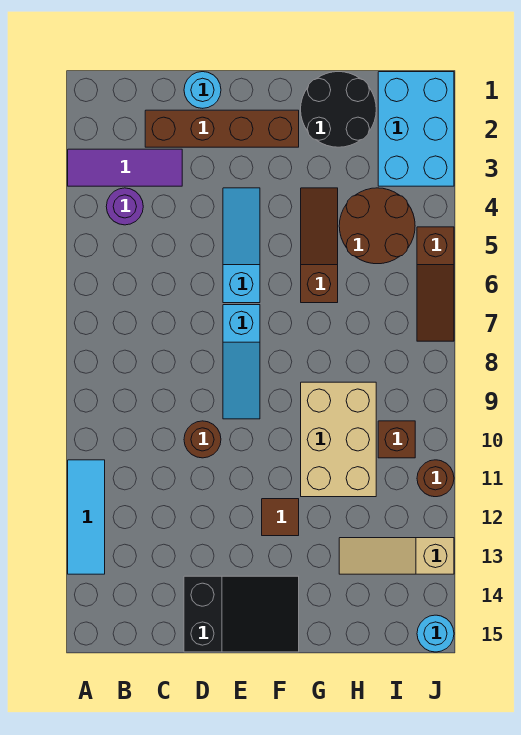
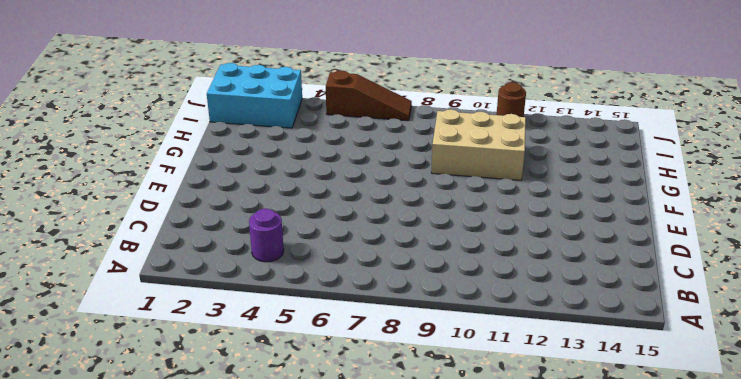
none -> purple tile A3:C3 level 1
none -> cyan tile A11:A13 level 1
none -> brown brick C2:F2 level 1

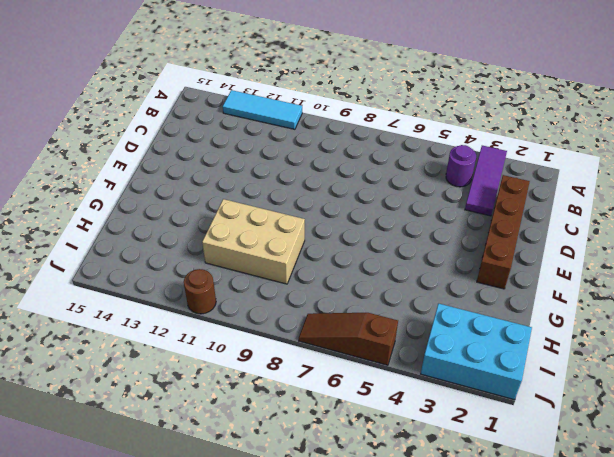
none -> cyan round brick D1 level 1
none -> brown round brick D10 level 1
none -> black slope D14:F15 level 1 top D

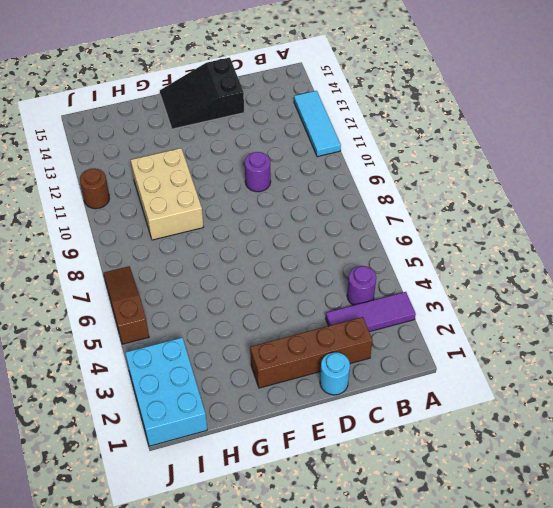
purple round brick D10 level 1 -> brown round brick D10 level 1
none -> cyan slope E4:E6 level 1 top 6
none -> cyan slope E7:E9 level 1 top 7
none -> brown tile F12 level 1

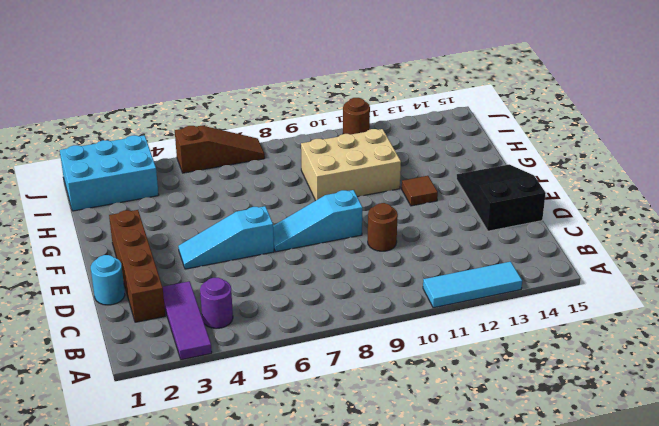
cyan slope E7:E9 level 1 top 9 -> cyan slope E7:E9 level 1 top 7
none -> black round brick G1:H2 level 1
none -> brown slope G4:G6 level 1 top 6
none -> brown round brick H4:I5 level 1

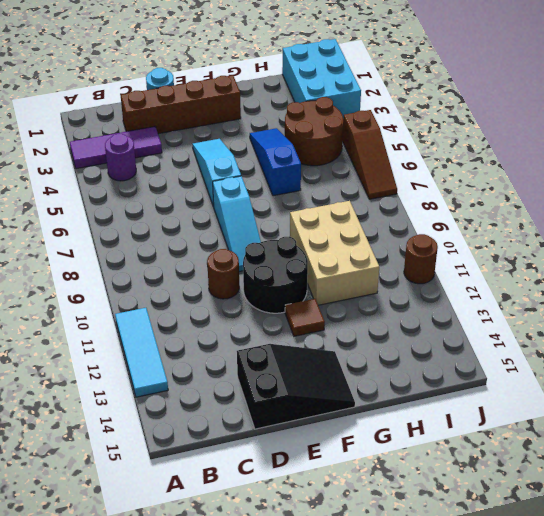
black round brick E10:F11 level 1 -> black round brick G1:H2 level 1
blue slope G4:G6 level 1 top 6 -> brown slope G4:G6 level 1 top 6
none -> tan slope H13:J13 level 1 top J
none -> brown brick I10 level 1
none -> cyan round brick J15 level 1

